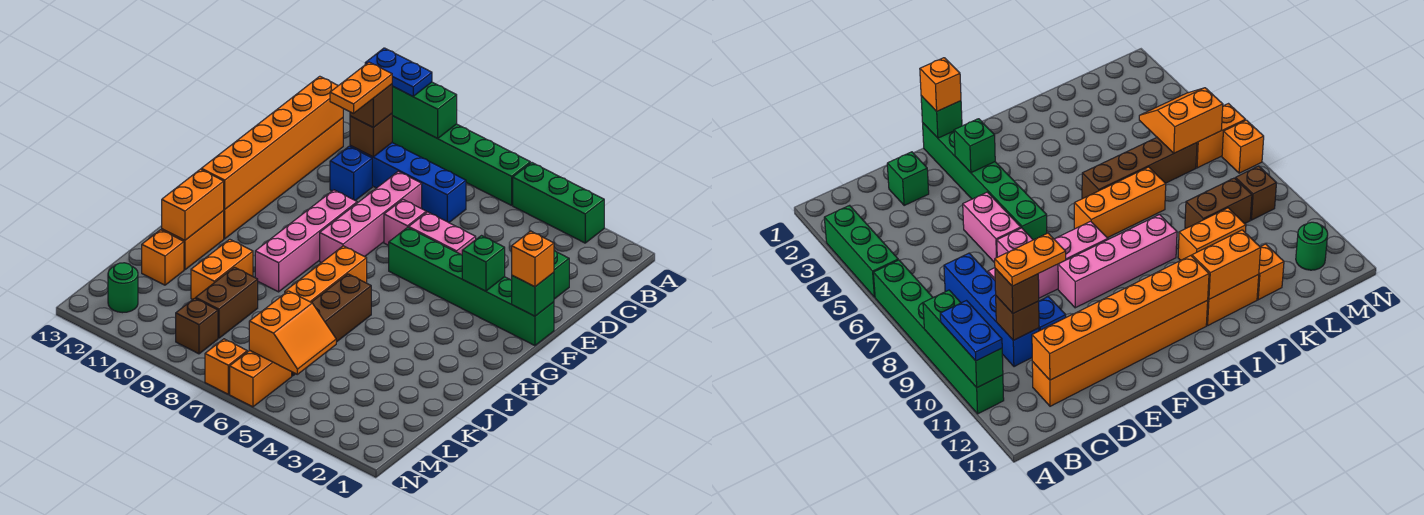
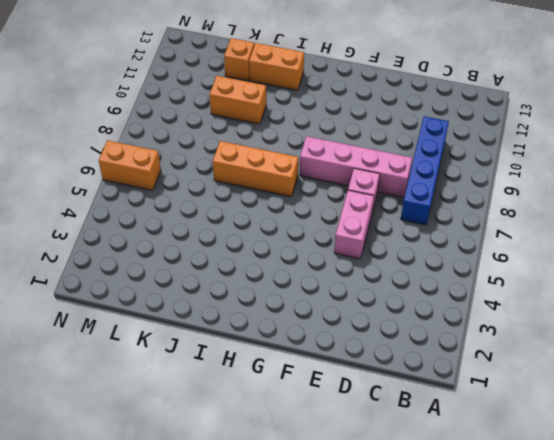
none -> green brick A3:A5 level 1
none -> green brick A6:A11 level 1
none -> orange brick C12:H12 level 1
none -> green brick D2 level 1

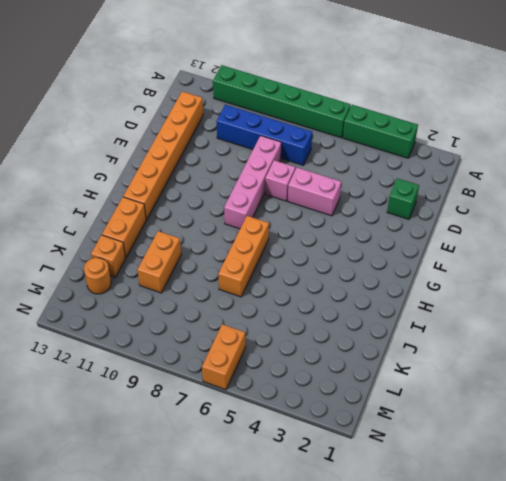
orange round brick L12 level 1 -> none
none -> blue brick D10 level 1
none -> green brick F1:F6 level 1
none -> pink brick F9:I9 level 1
none -> brown brick I6:L6 level 1

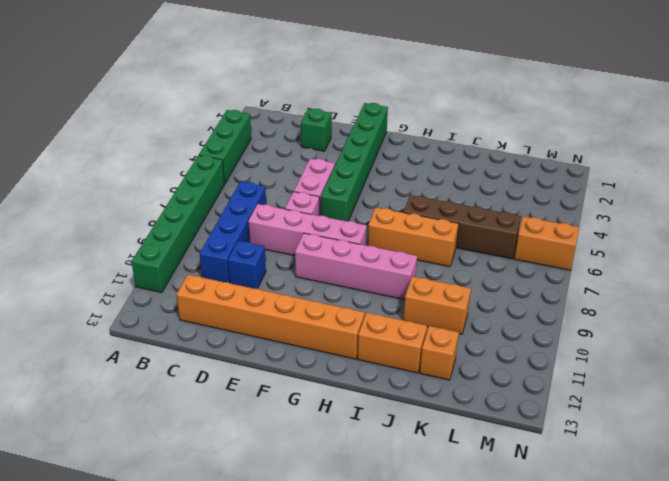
none -> brown brick K9:L9 level 1
none -> brown brick M9 level 1
none -> green round brick M12 level 1
none -> orange brick N7 level 1

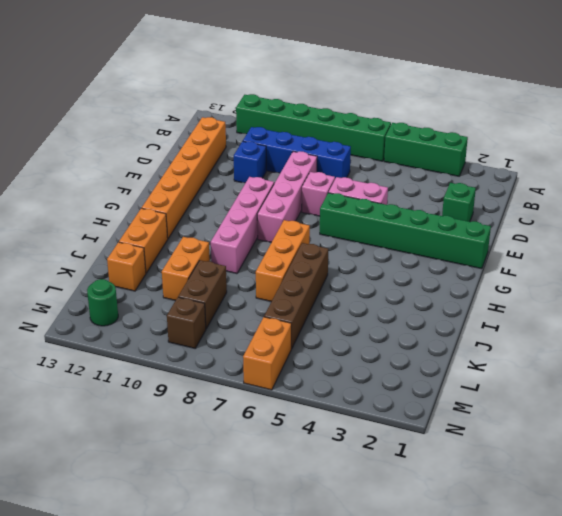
none -> orange brick N7 level 1
none -> green brick A9:A11 level 2
none -> brown brick C10 level 2
none -> orange brick C12:H12 level 2

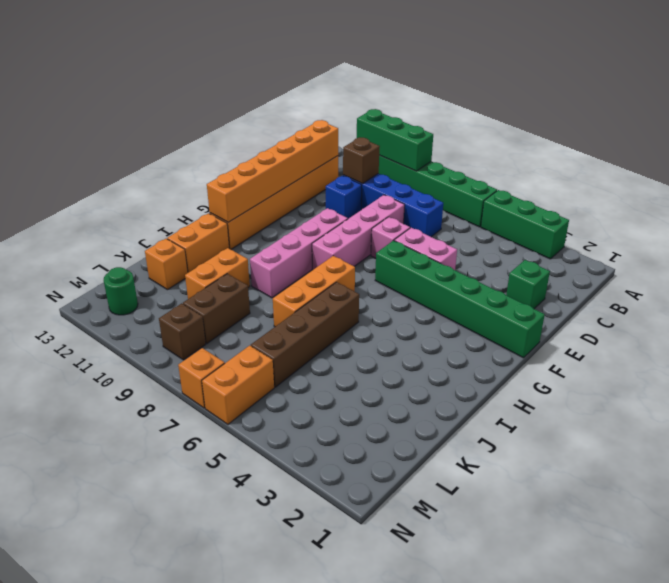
none -> green brick F1 level 2
none -> green brick F3 level 2
none -> orange brick I12:J12 level 2
none -> orange slope L5:M6 level 2 top 6

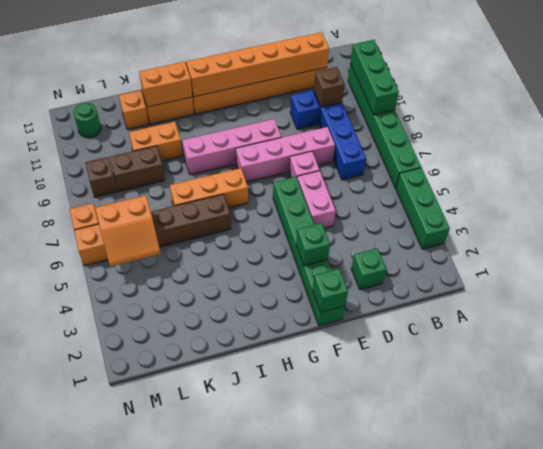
none -> blue plate A10:A11 level 3
none -> brown brick C10 level 3
none -> orange brick F1 level 3
none -> orange plate C10:D10 level 4

